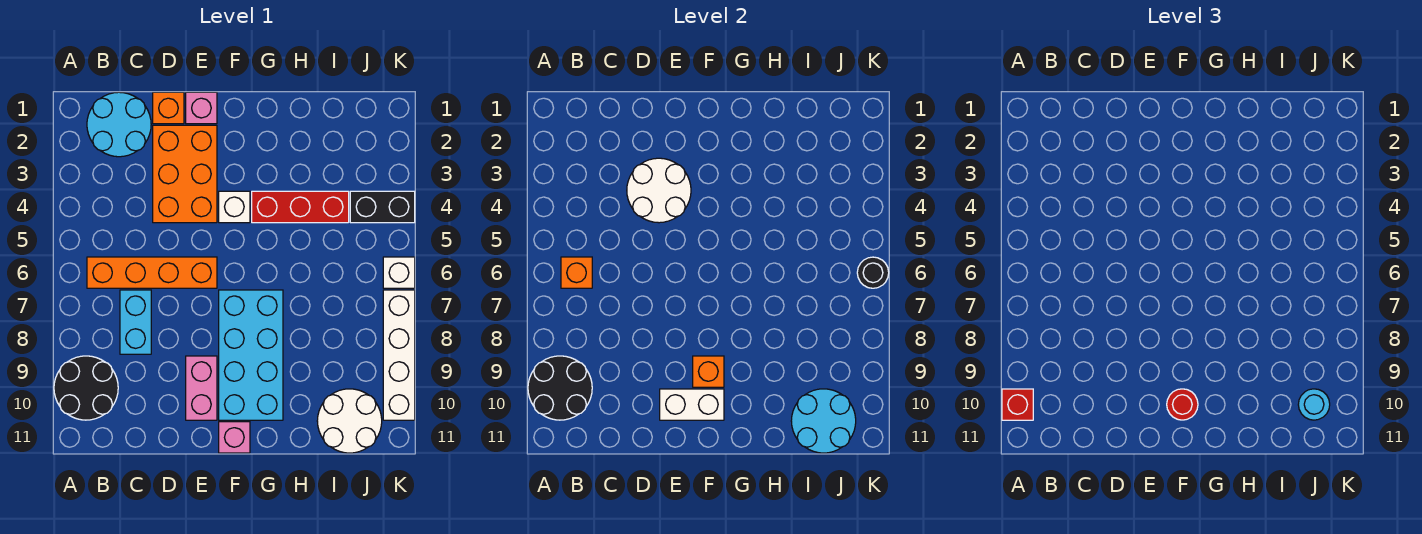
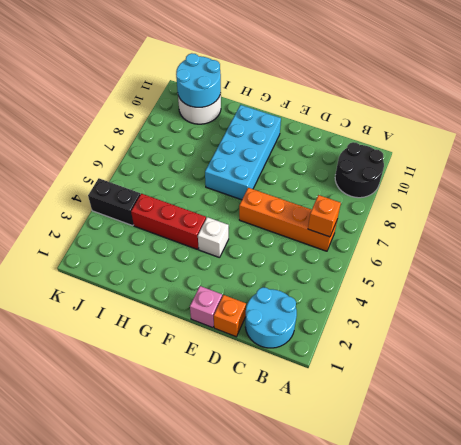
none -> cyan brick C7:C8 level 1
none -> orange brick D2:E4 level 1
none -> pink brick E9:E10 level 1

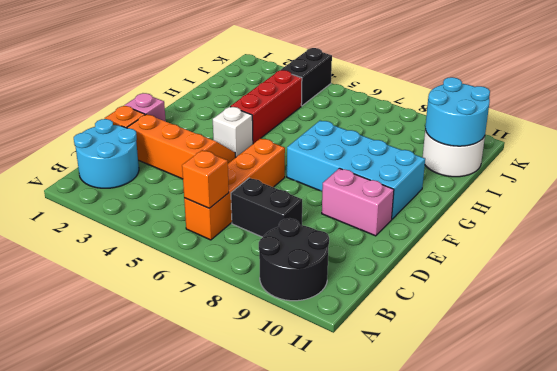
black brick C7:C8 level 1 -> cyan brick C7:C8 level 1
orange slope D2:E4 level 1 top D -> orange brick D2:E4 level 1
none -> pink brick F11 level 1
none -> white brick K6 level 1
none -> white brick K7:K10 level 1

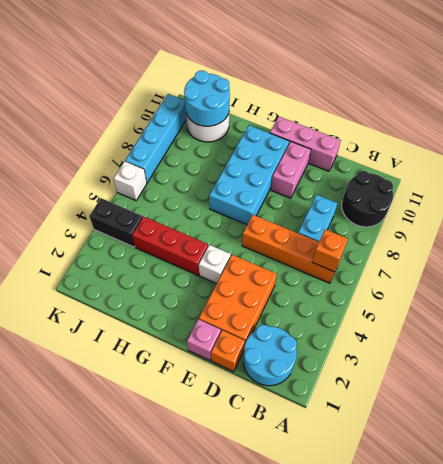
pink brick D11:F11 level 1 -> pink brick F11 level 1
cyan brick K7:K10 level 1 -> white brick K7:K10 level 1
none -> black round brick A9:B10 level 2
none -> white round brick D3:E4 level 2
none -> white brick E10:F10 level 2

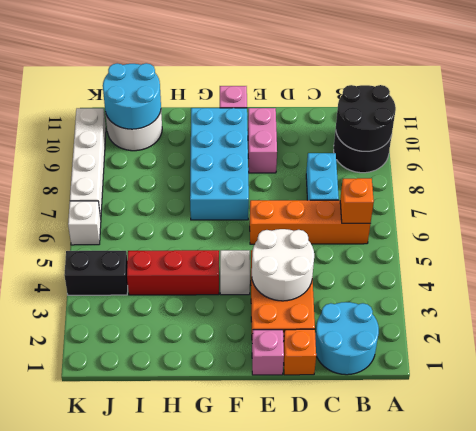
none -> white brick E10:F10 level 2
none -> orange brick F9 level 2
none -> black round brick K6 level 2

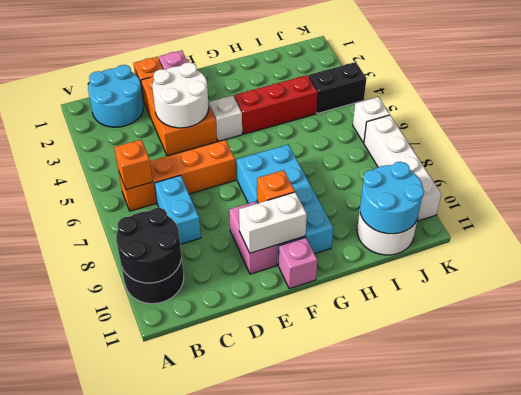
none -> black round brick K6 level 2
none -> red brick A10 level 3
none -> red round brick F10 level 3

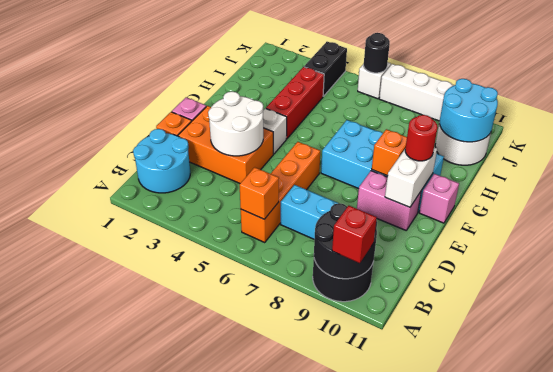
none -> cyan round brick J10 level 3

